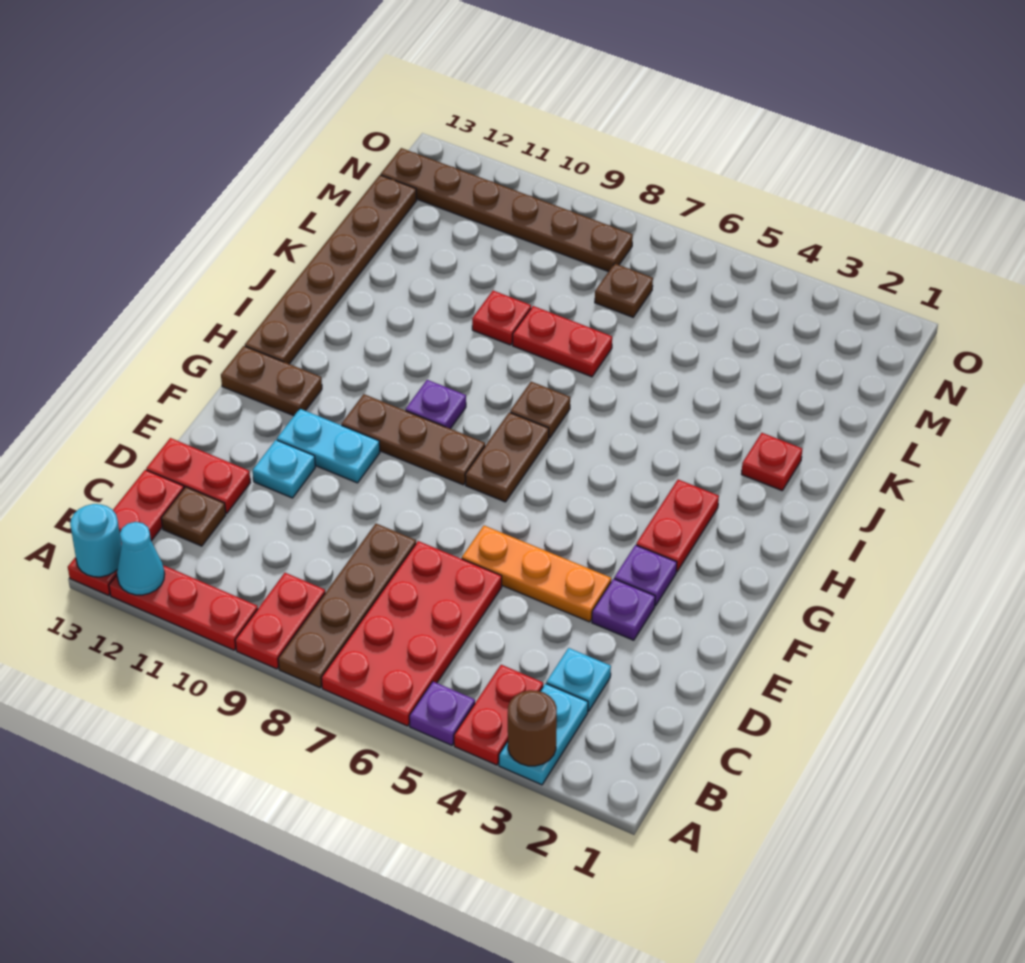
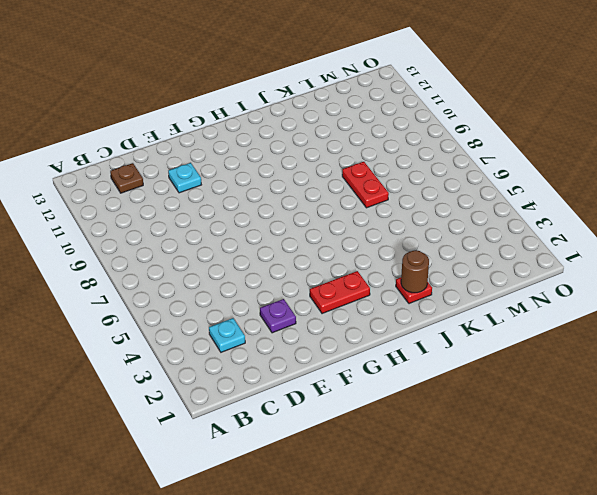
brown round brick J2 level 2 -> brown round brick A3 level 2
none -> cyan plate A3:B3 level 1
none -> red plate A4:B4 level 1
none -> purple plate A5 level 1
none -> red plate A6:D7 level 1

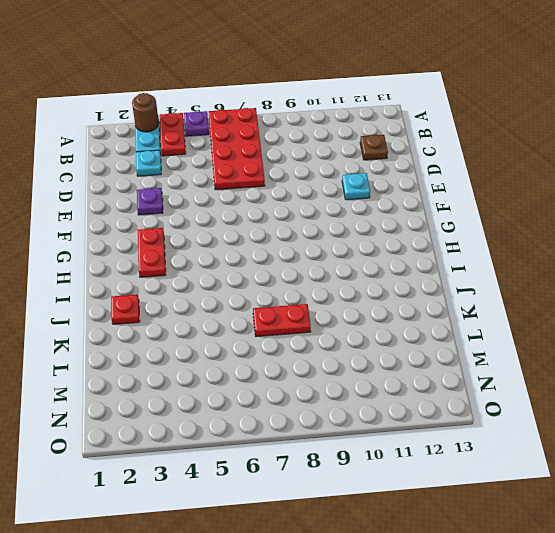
none -> brown plate A8:D8 level 1
none -> red plate A9:B9 level 1
none -> red plate A10:A12 level 1
none -> red plate A13:C13 level 1

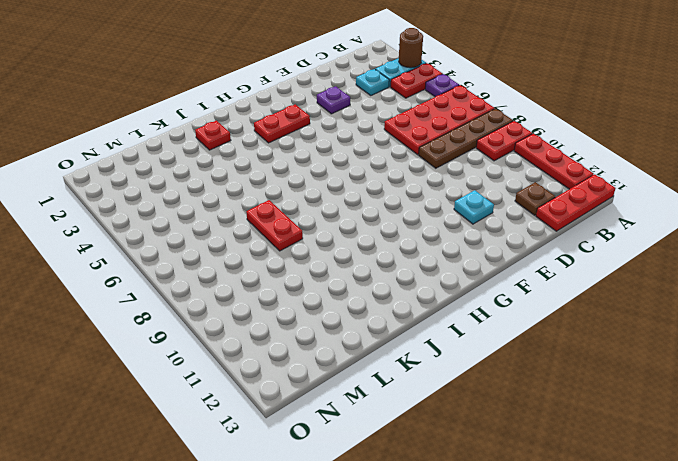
none -> red plate D12:D13 level 1
none -> orange plate E4:E6 level 1
none -> purple plate F3 level 1
none -> cyan plate F10:F11 level 1

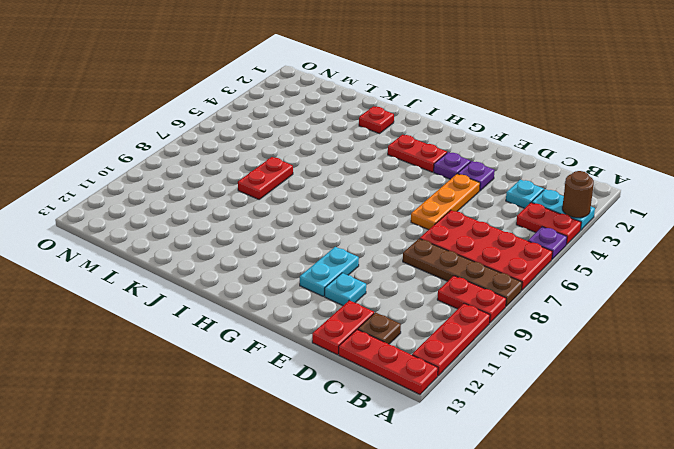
none -> brown plate G7:H7 level 1
none -> brown plate G8:G10 level 1
none -> brown plate G12:G13 level 1
none -> purple plate H9 level 1

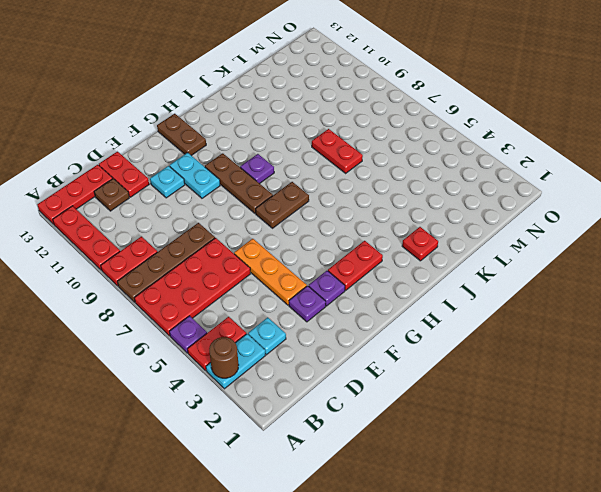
none -> brown plate H13:M13 level 1
none -> brown plate I7 level 1
none -> red plate K9 level 1
none -> brown plate M7 level 1

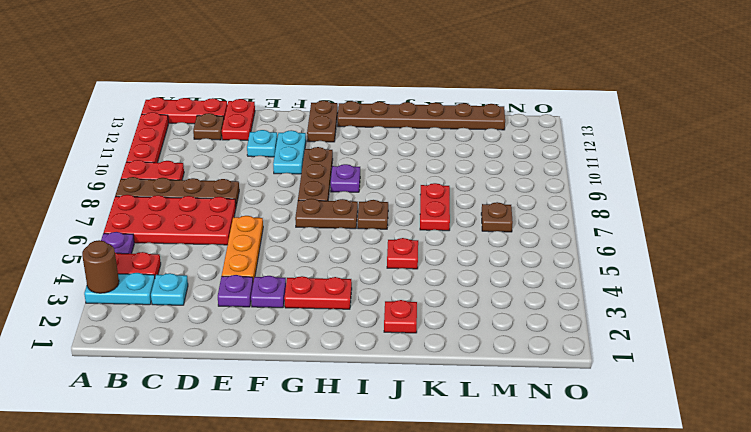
red plate J5 level 1 -> red plate K9 level 1
none -> brown plate N8:N13 level 1
none -> cyan cone A12 level 2
none -> cyan round brick A13 level 2

